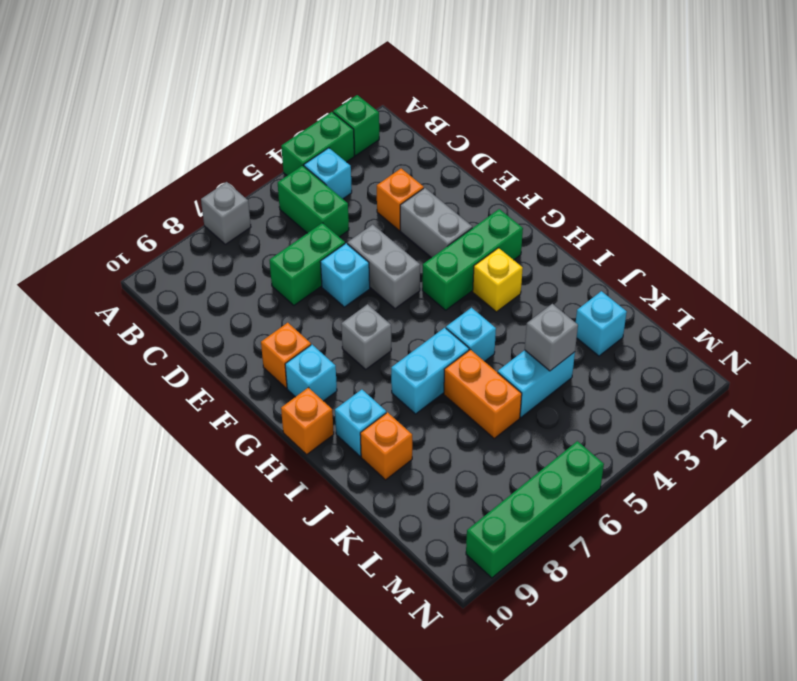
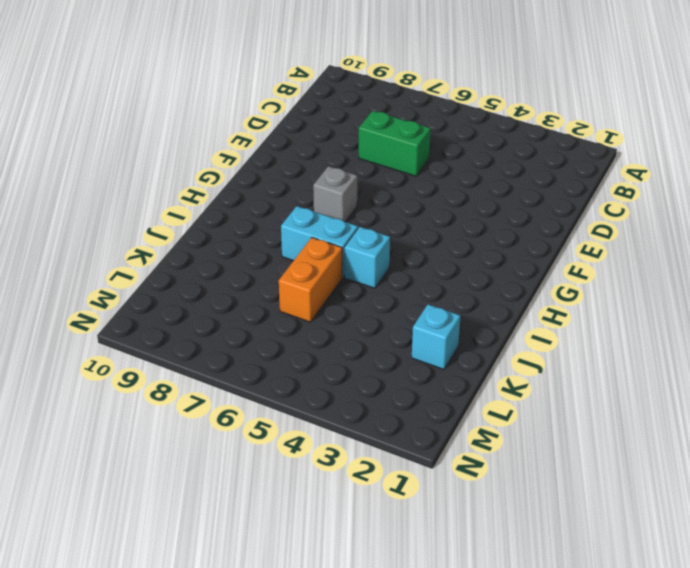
none -> green brick A2 level 1
none -> green brick A3:A4 level 1
none -> grey brick A7 level 1

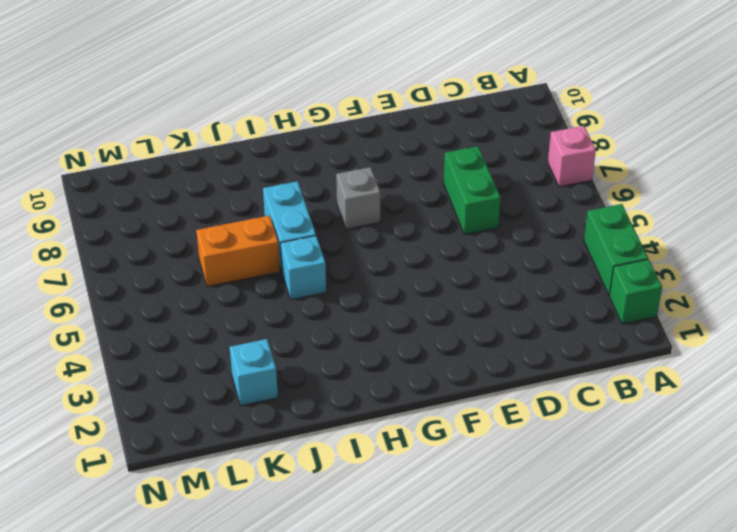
pink brick A7 level 1 -> grey brick A7 level 1
none -> cyan brick B4 level 1
none -> green brick B5:C5 level 1
none -> orange brick D3 level 1

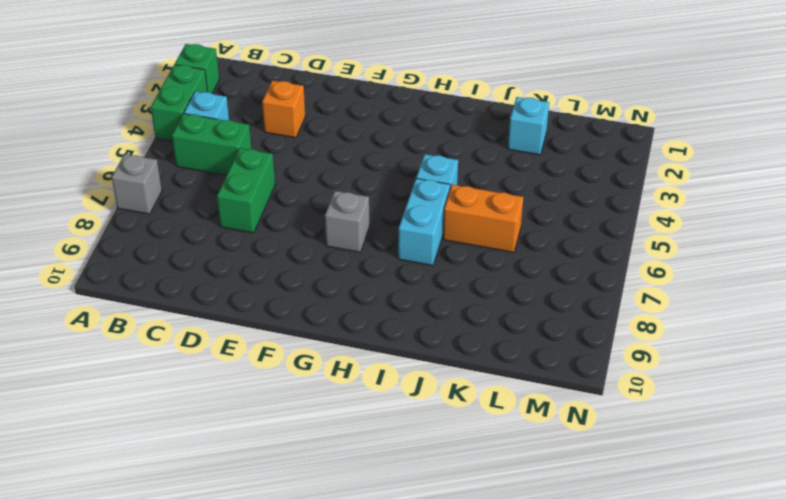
none -> grey brick E3:F3 level 1
none -> grey brick E5:F5 level 1
none -> cyan brick E6 level 1

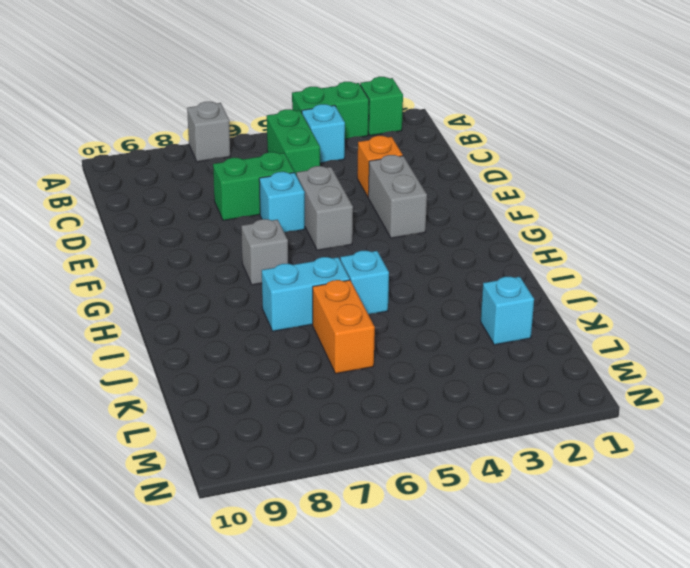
none -> orange brick F9 level 1
none -> green brick G2:G4 level 1
none -> cyan brick G9 level 1

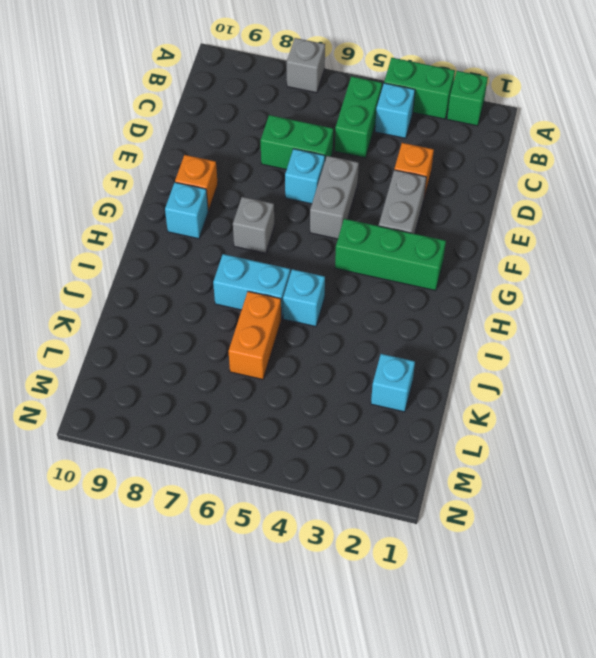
none -> yellow brick H3 level 1
none -> orange brick H10 level 1
none -> cyan brick I9 level 1

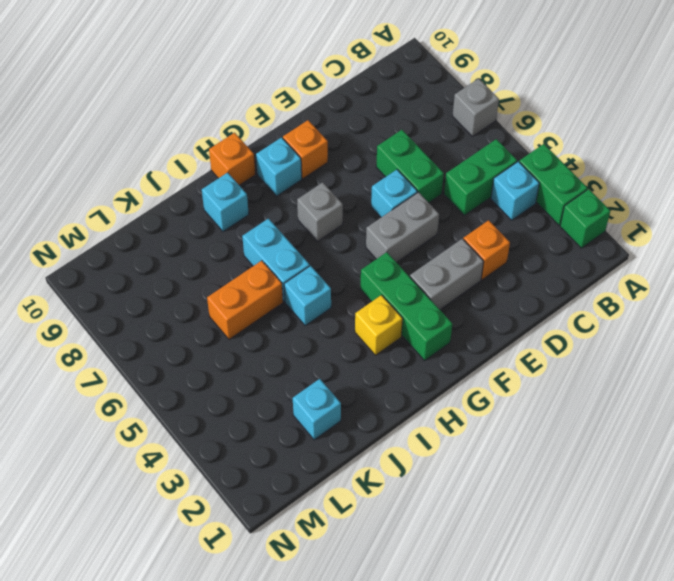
none -> orange brick J9 level 1
none -> cyan brick K4:K5 level 1
none -> green brick N6:N9 level 1

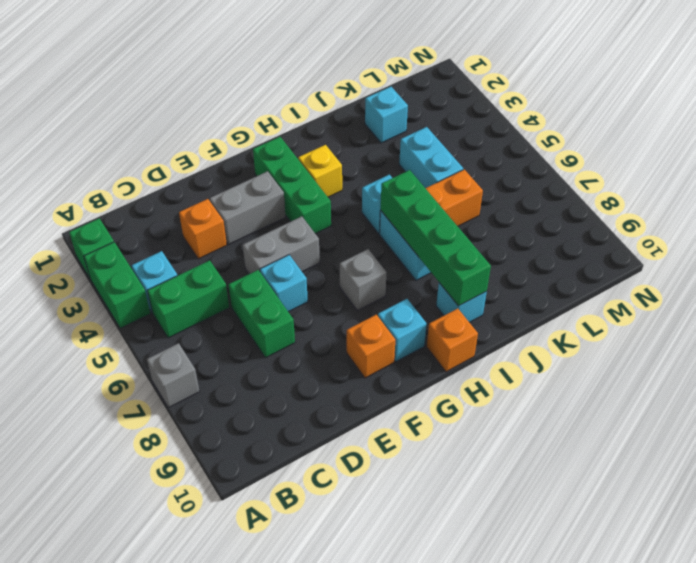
green brick I6:I9 level 2 -> green brick N6:N9 level 1
none -> orange brick J9 level 1
none -> grey brick K4 level 2

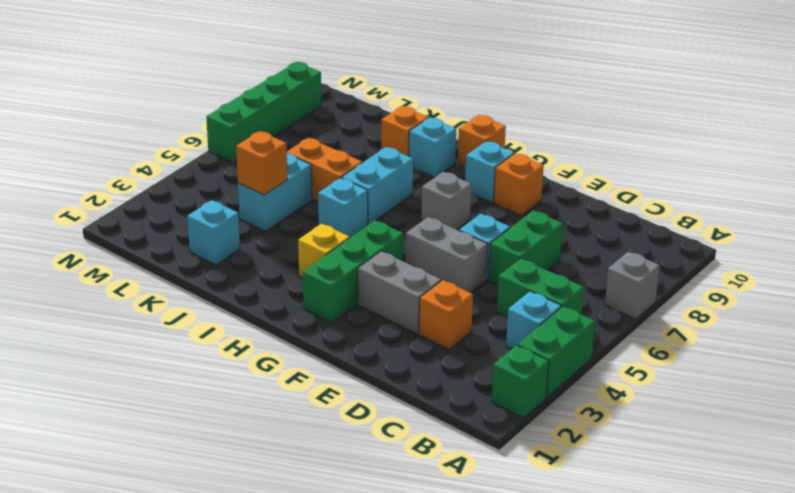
orange brick K4 level 2 -> grey brick K4 level 2

